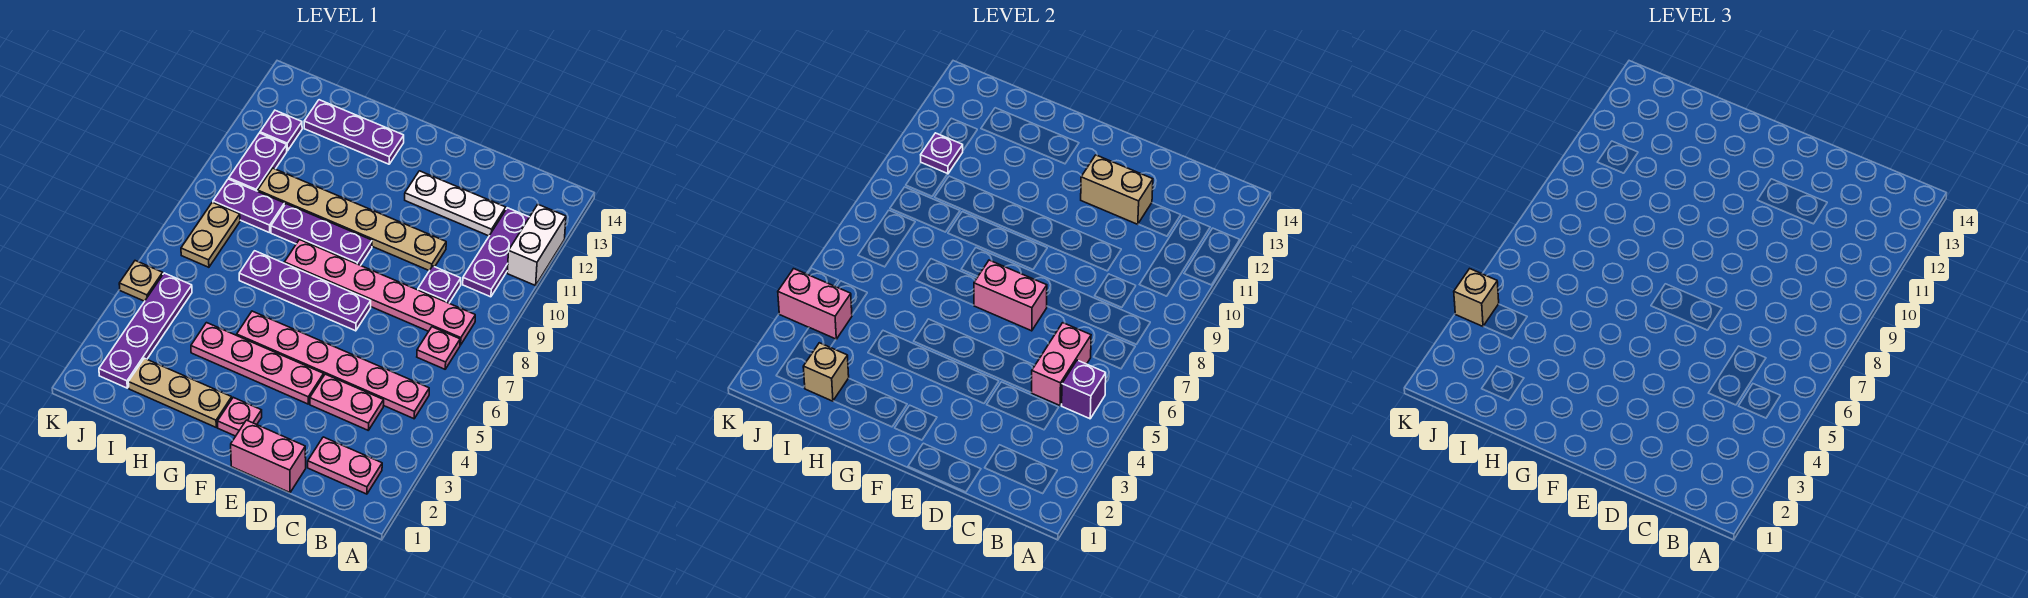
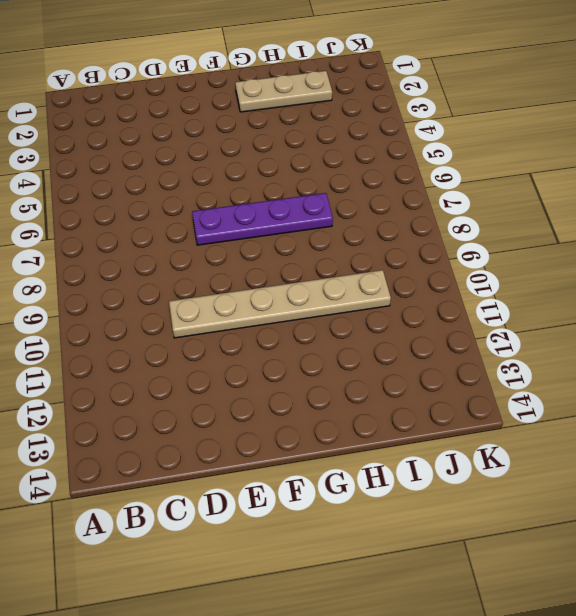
none -> white brick A11:A12 level 1
none -> pink plate B2:C2 level 1
none -> pink plate B5:G5 level 1
none -> pink plate B7 level 1

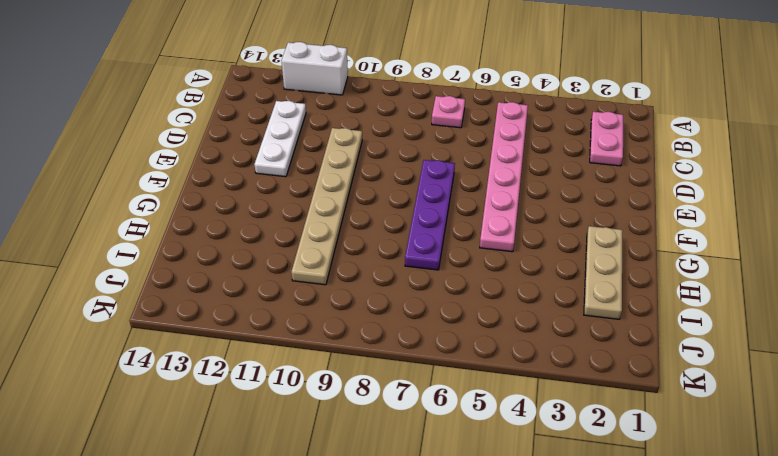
none -> pink plate B8:G8 level 1
none -> purple plate B10:B12 level 1
none -> pink plate C4:D4 level 1
none -> purple plate C9 level 1

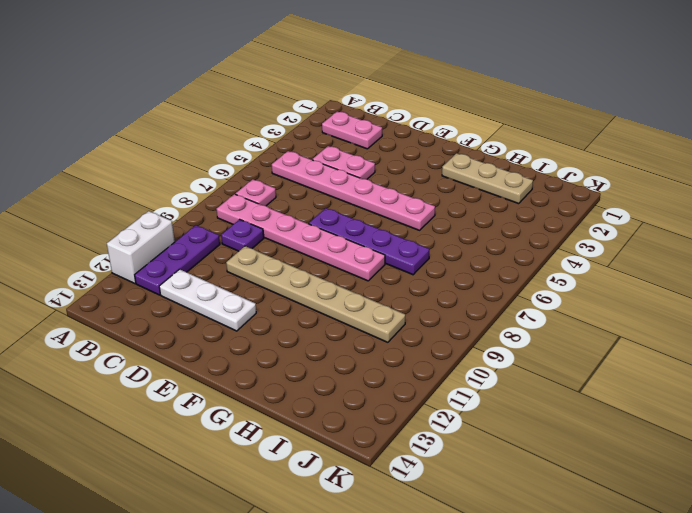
none -> pink brick D1:E1 level 1
none -> pink plate E4:H4 level 1
none -> pink plate F2 level 1
none -> purple plate F9:H9 level 1

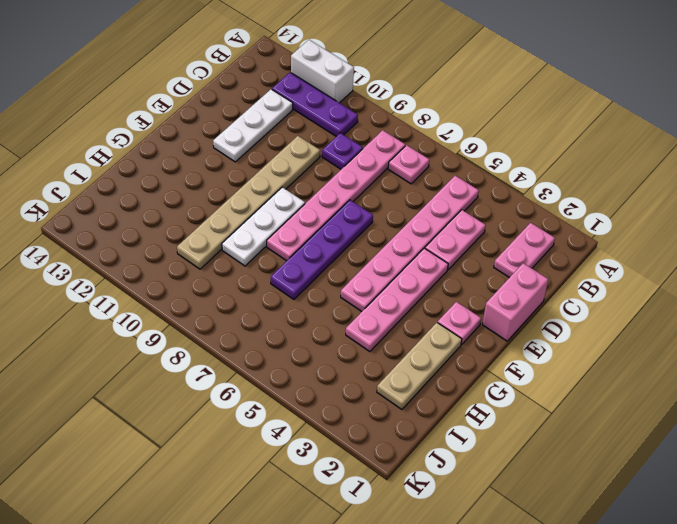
white plate F9:H9 level 1 -> purple plate F9:H9 level 1
none -> purple plate G13:I13 level 1
none -> purple plate I9:J9 level 1
none -> purple plate J2:J5 level 1
none -> tan plate J7:J8 level 1

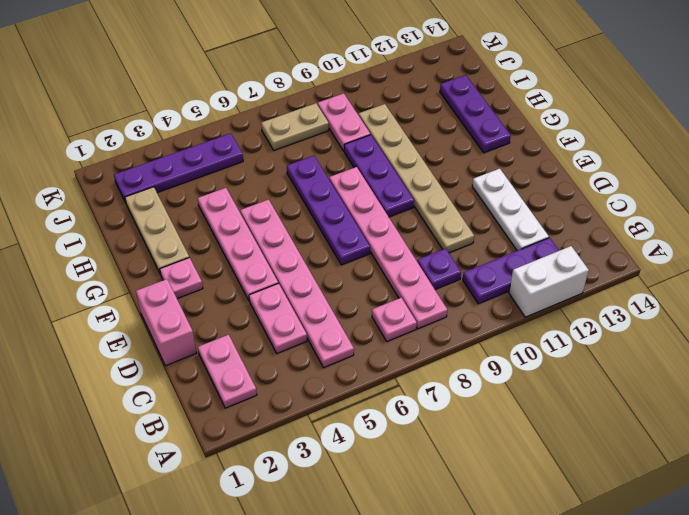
pink plate I9:J9 level 1 -> purple plate I9:J9 level 1
none -> purple plate J10:J11 level 1
none -> purple plate J12 level 1
none -> tan plate K5 level 1
none -> purple brick B5 level 2

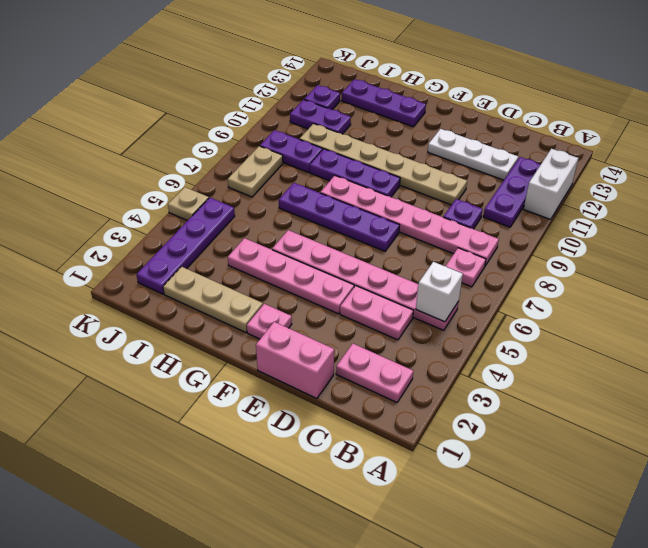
white brick B5 level 2 -> purple brick B5 level 2
purple plate I11:J11 level 1 -> purple plate J10:J11 level 1
none -> pink brick C5:C6 level 2
none -> tan brick D12:E12 level 2
none -> pink brick E7:F7 level 2
none -> tan brick I2 level 2

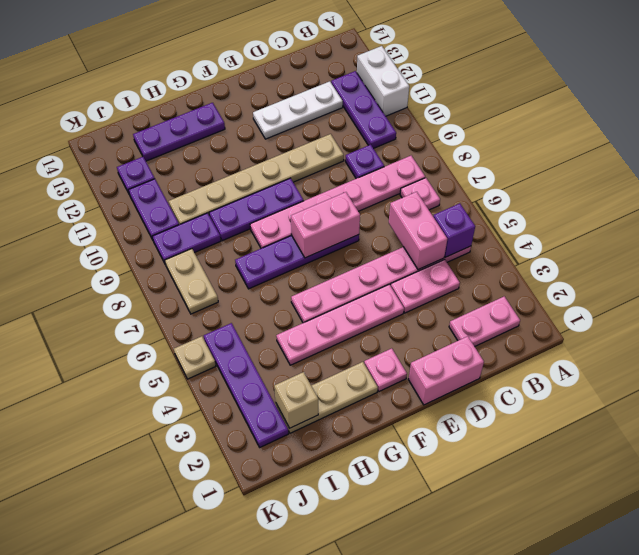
none -> tan brick D12:E12 level 2
none -> pink brick J4:K4 level 2
none -> purple plate J11 level 2
none -> tan brick K4 level 3

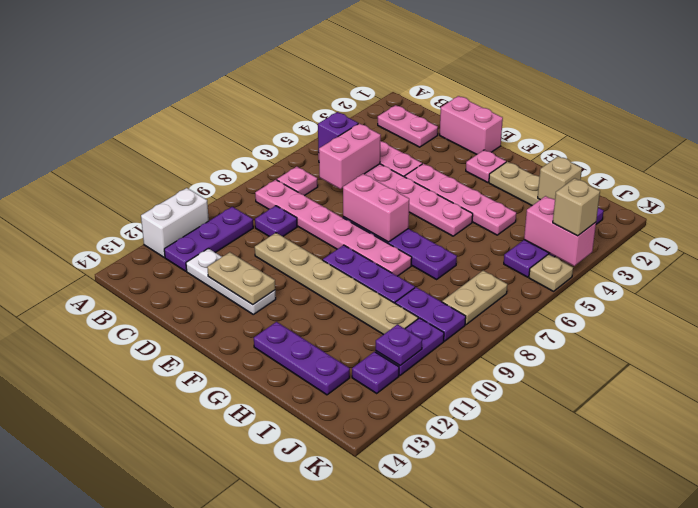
tan plate D12:E12 level 2 -> tan brick D12:E12 level 2

